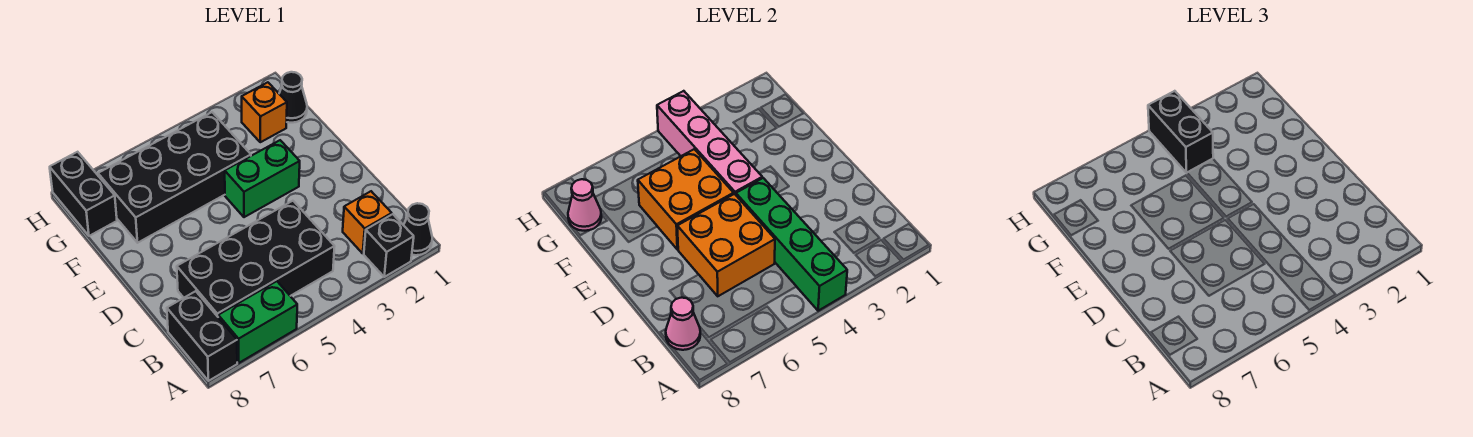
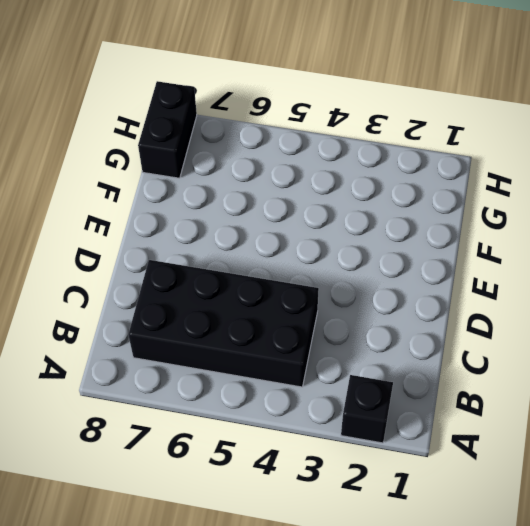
none -> black cone A1 level 1
none -> green brick A6:A7 level 1
none -> black brick A8:B8 level 1

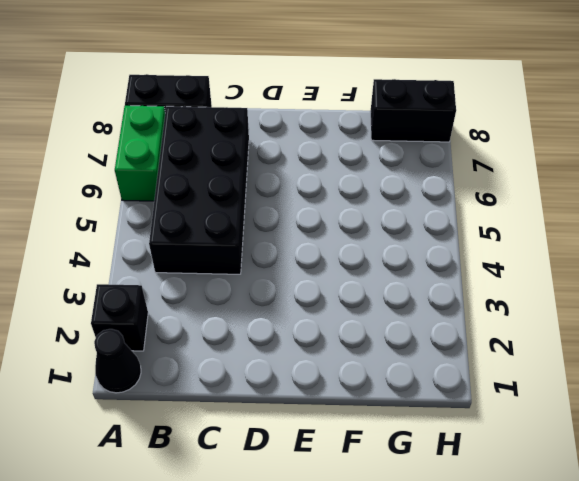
none -> orange brick B2 level 1
none -> green brick E3:E4 level 1
none -> black brick F4:G7 level 1

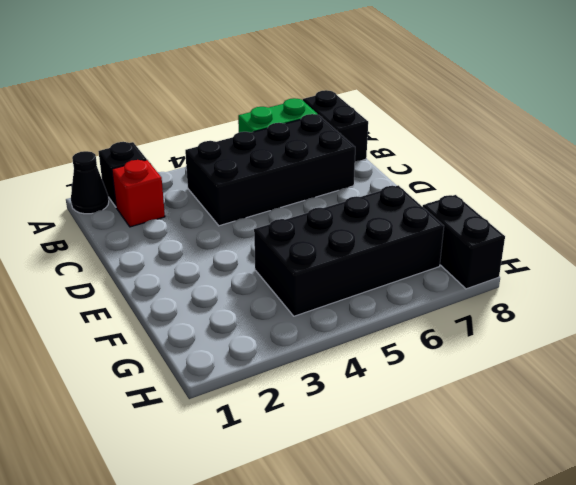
red brick B2 level 1 -> orange brick B2 level 1
none -> green brick E3:E4 level 1
none -> black cone G1 level 1
none -> orange brick G2 level 1

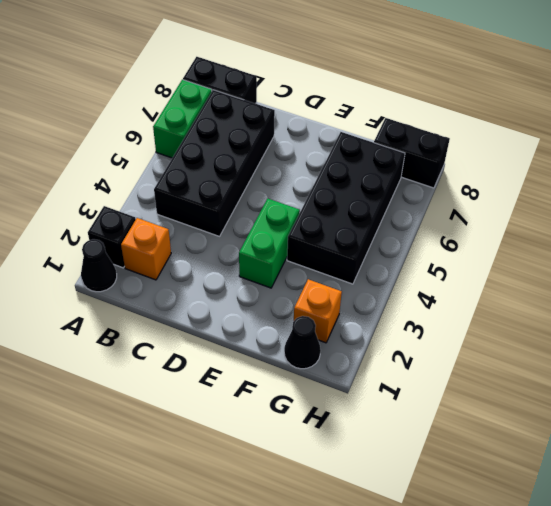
none -> green brick A4:D4 level 2
none -> pink cone B8 level 2
none -> orange brick C5:D6 level 2

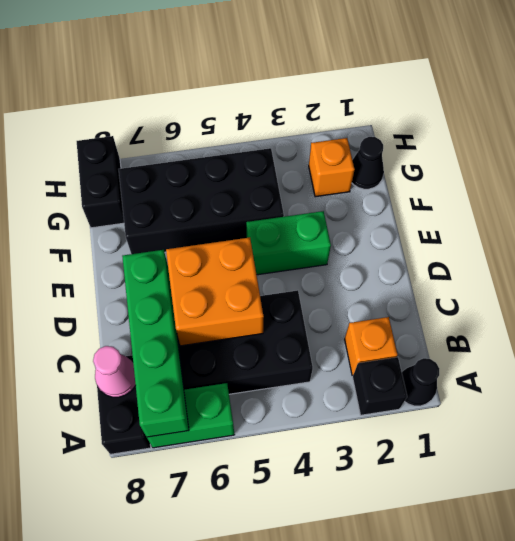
green brick A7:D7 level 2 -> green brick A4:D4 level 2
none -> pink brick E4:H4 level 2
none -> orange brick E5:F6 level 2
none -> pink cone G8 level 2

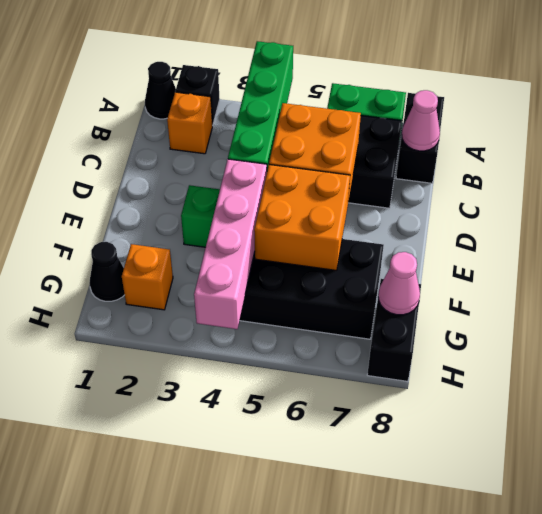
none -> black brick G4:H4 level 3

